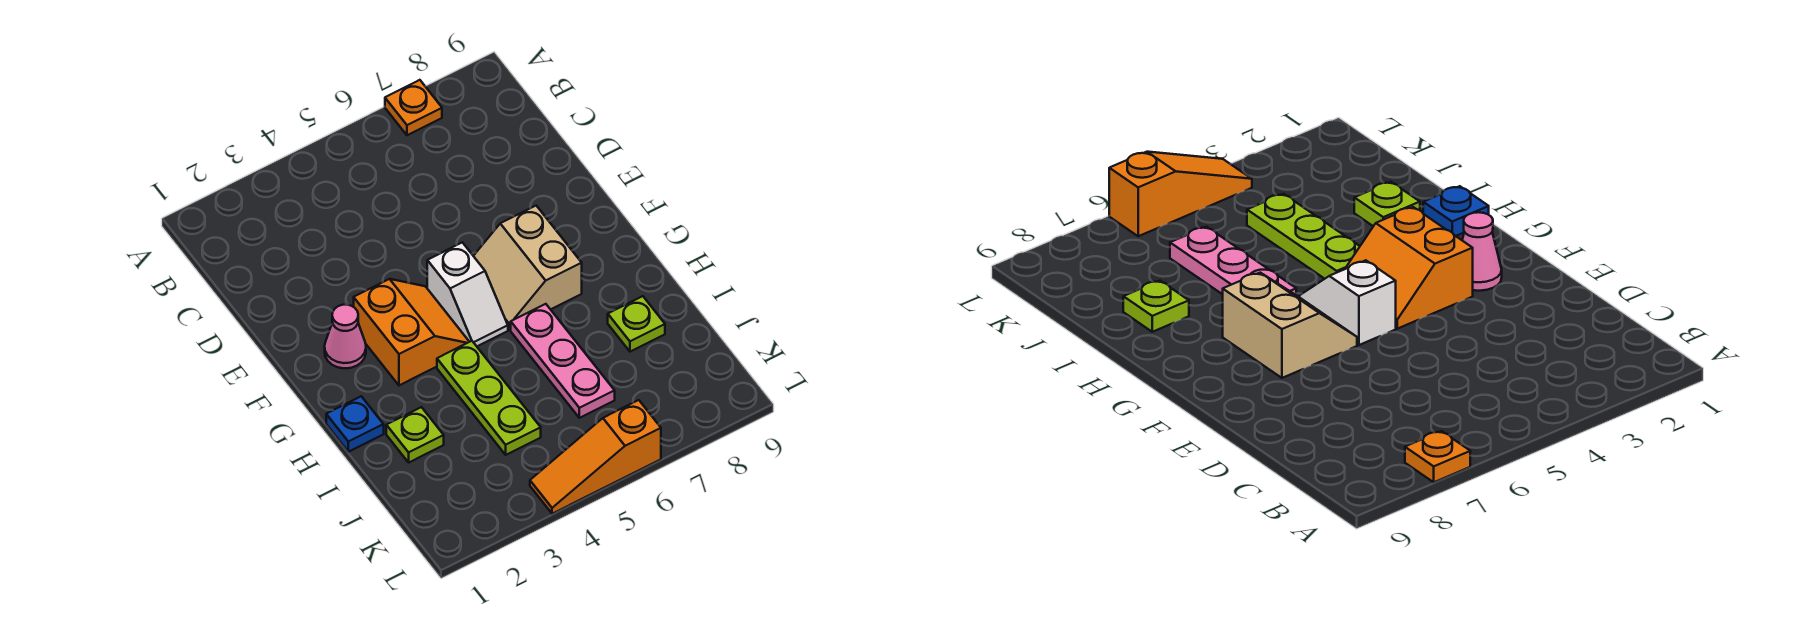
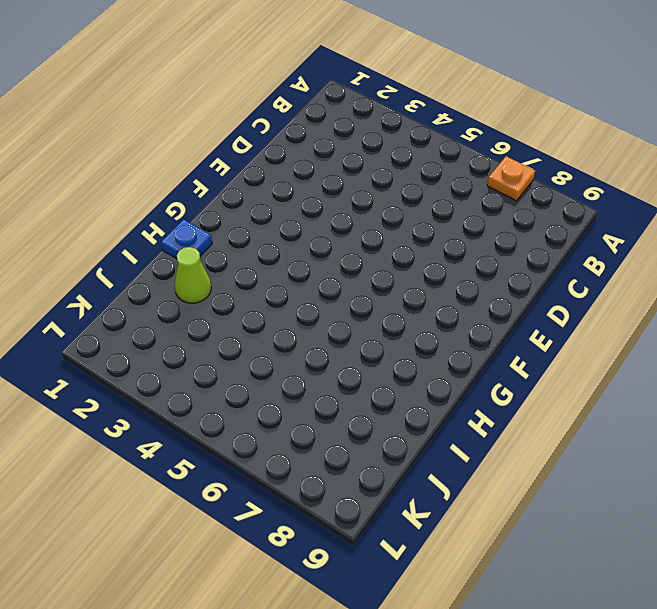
lime cone I2 level 1 -> lime plate I2 level 1
none -> pink cone F2 level 1
none -> orange slope F3:G4 level 1 top 3

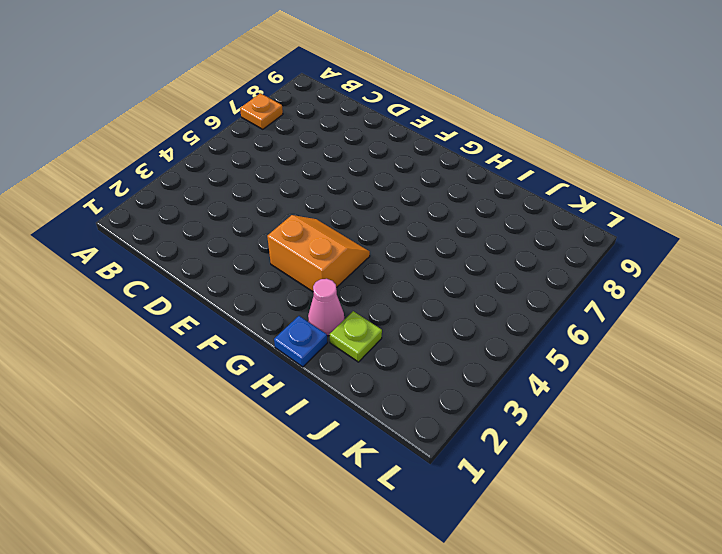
pink cone H2 level 1 -> pink cone F2 level 1
none -> white slope F5:G5 level 1 top F
none -> tan slope F6:G7 level 1 top 7

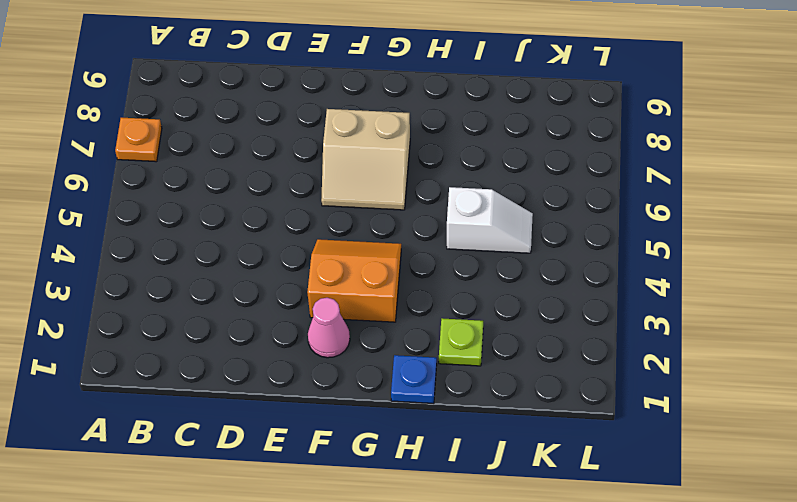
white slope I5:J5 level 1 top I -> white slope F5:G5 level 1 top F
none -> lime plate H4:J4 level 1
none -> pink plate H6:J6 level 1

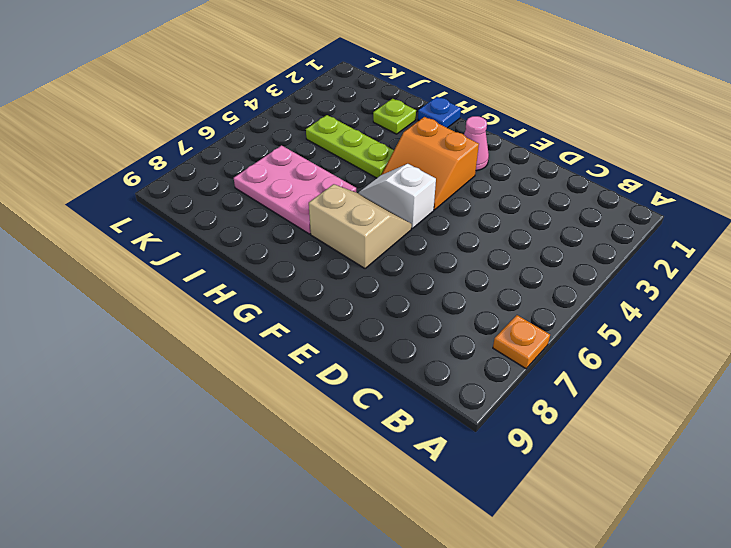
pink plate H6:J7 level 1 -> pink plate H6:J6 level 1
none -> lime plate I8 level 1
none -> orange slope L4:L6 level 1 top 6

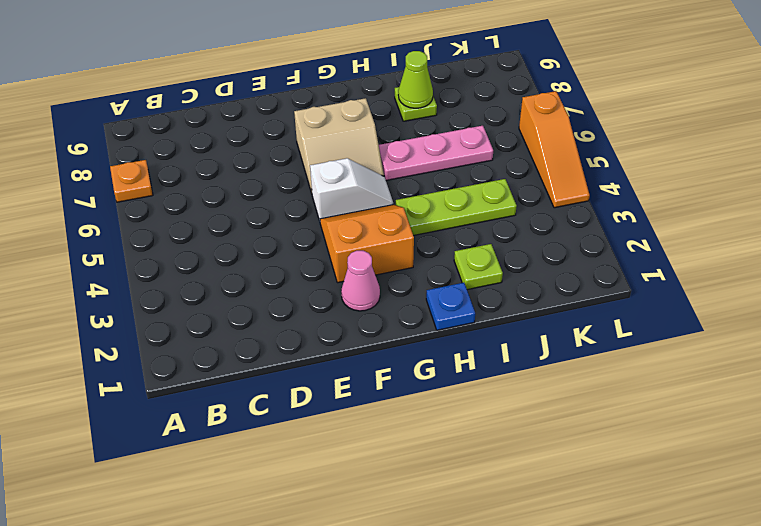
lime cone I8 level 2 -> none

